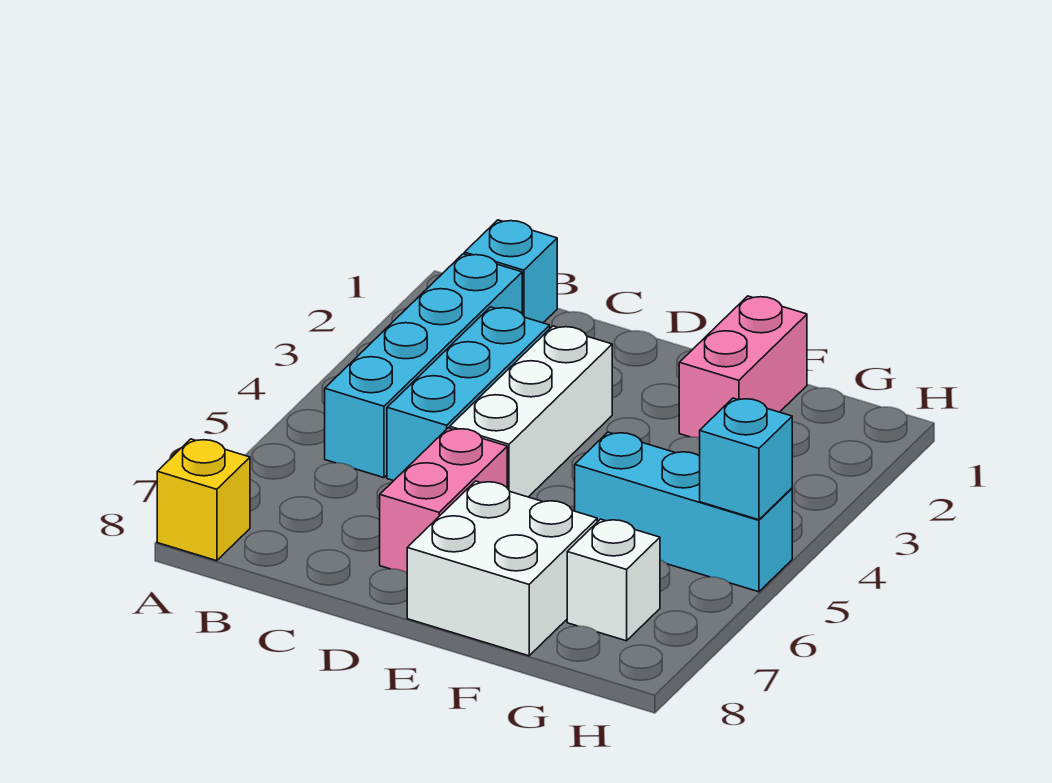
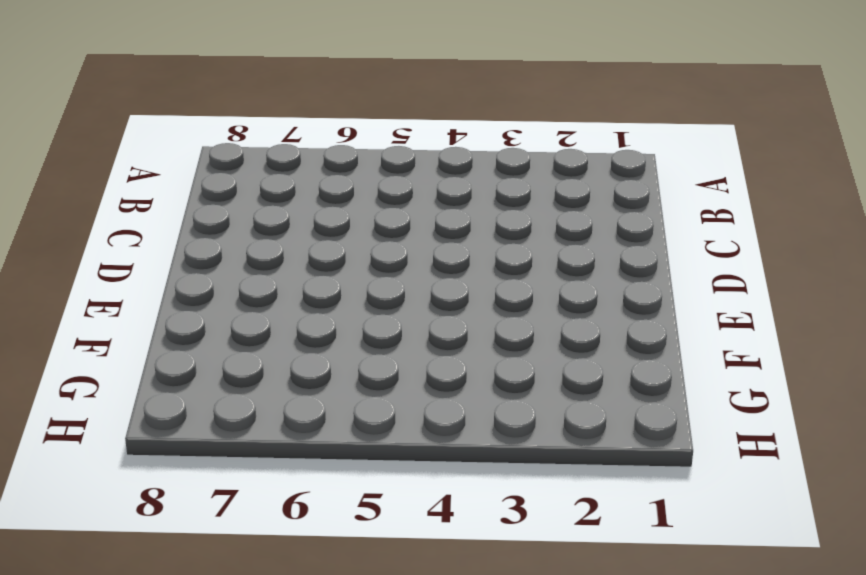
none -> yellow brick A8 level 1
none -> cyan brick B1 level 1

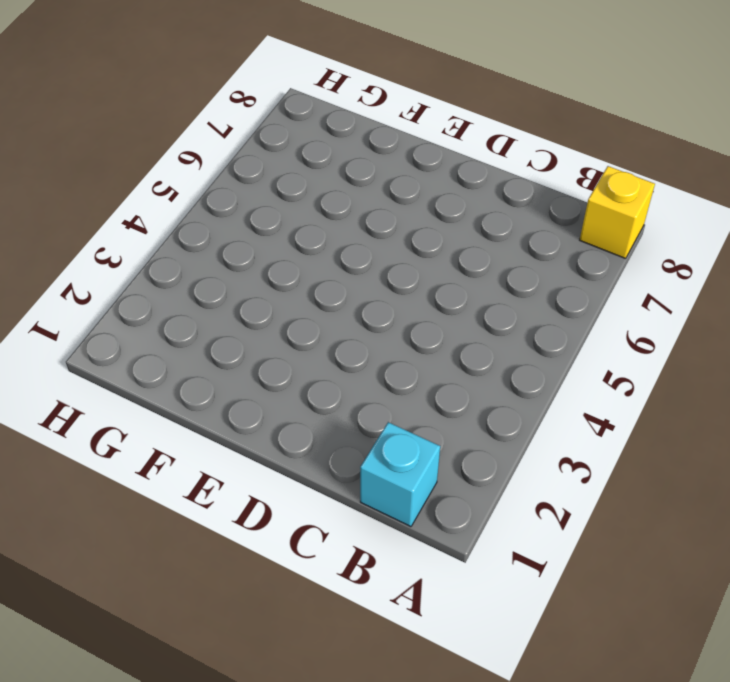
none -> cyan brick B2:B5 level 1
none -> cyan brick C3:C5 level 1

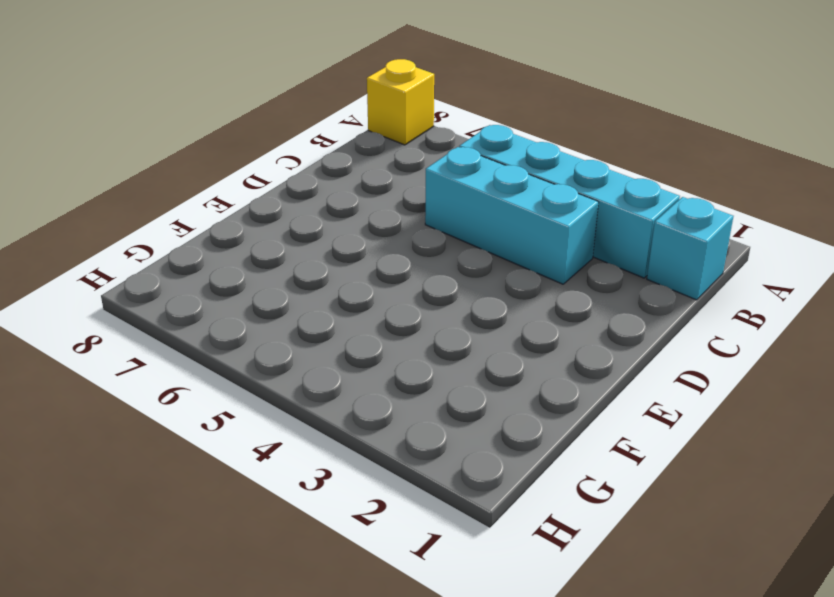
none -> white brick D3:D5 level 1
none -> pink brick D6:D7 level 1

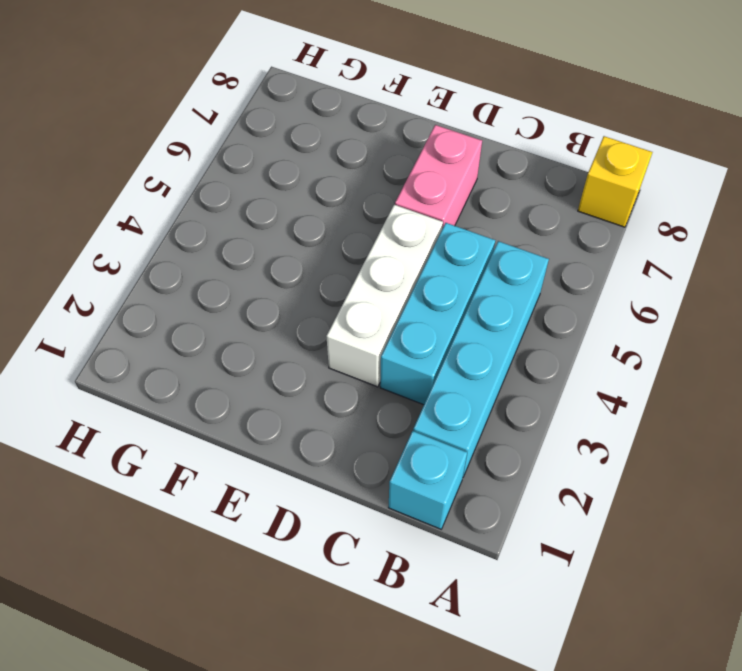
none -> white brick E7:F8 level 1
none -> pink brick F1:F2 level 1

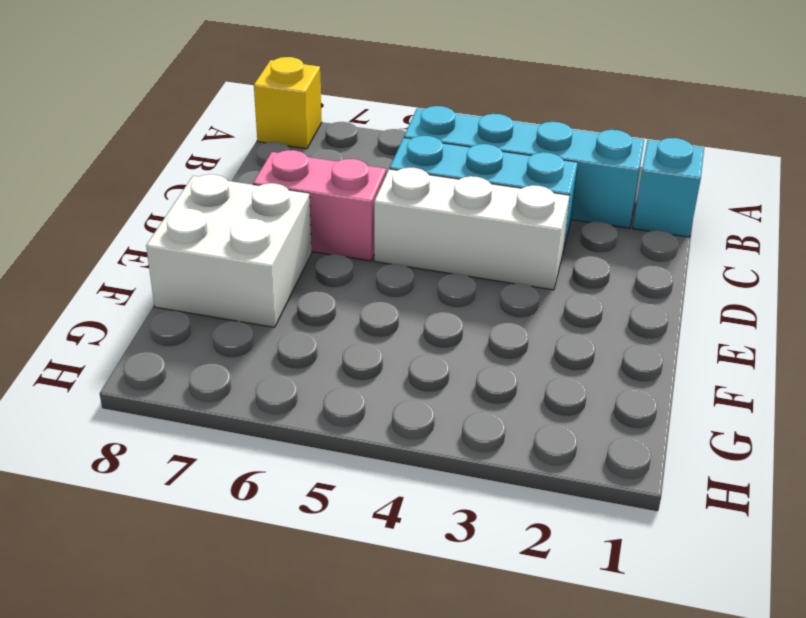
none -> pink brick F1:F2 level 1
none -> cyan brick F5:H5 level 1

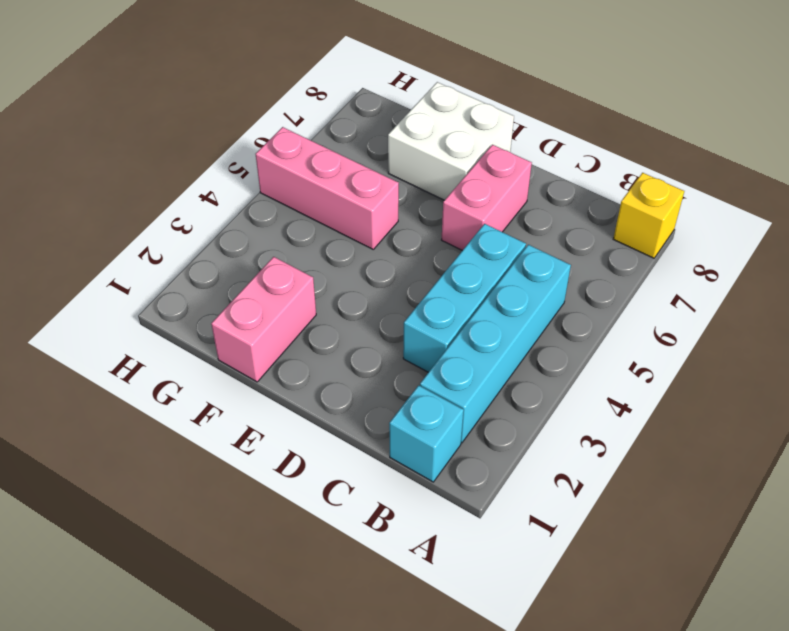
pink brick F5:H5 level 1 -> cyan brick F5:H5 level 1
none -> white brick D3:D5 level 1
none -> white brick G7 level 1

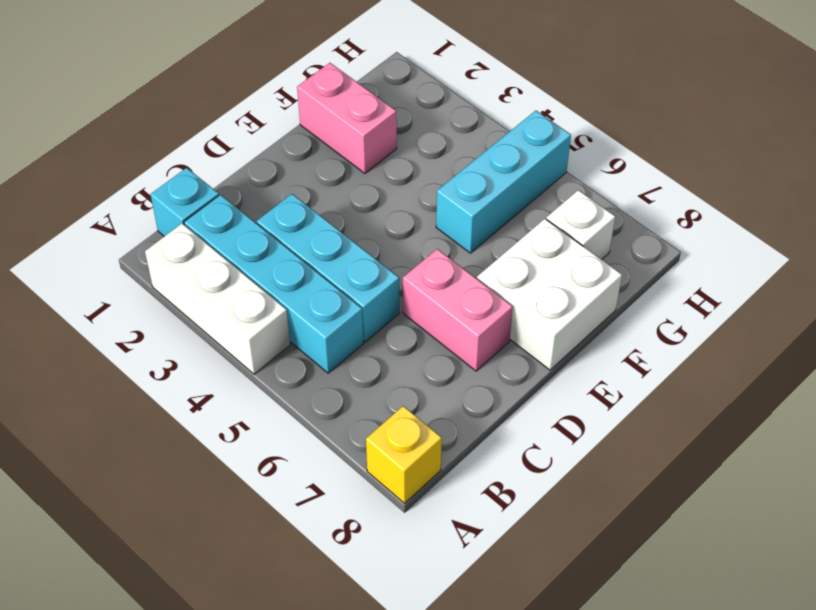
white brick A2:A4 level 1 -> white brick D3:D5 level 1
none -> cyan brick H5 level 2

